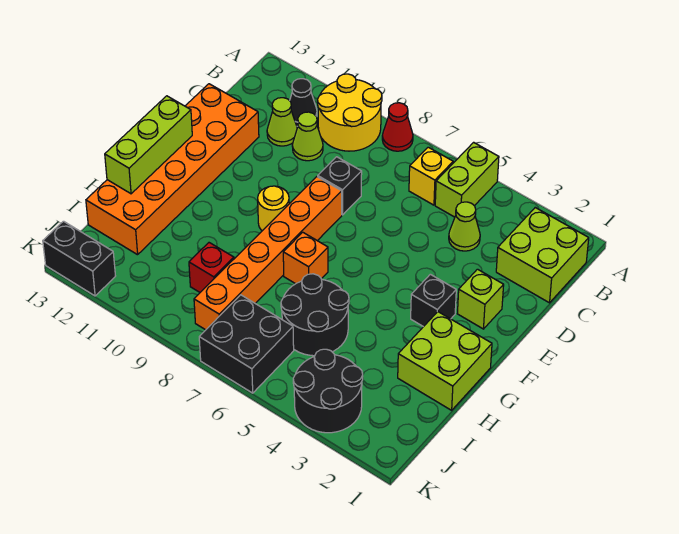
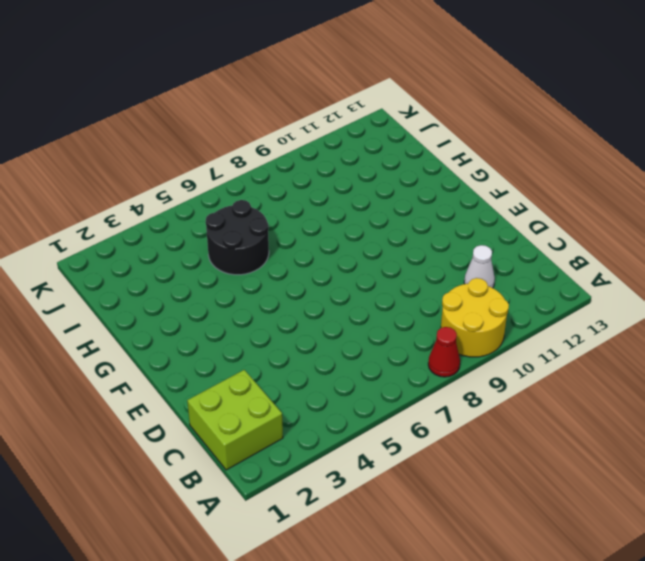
white cone C11 level 1 -> lime cone C11 level 1
none -> lime brick A5:B5 level 1
none -> yellow brick B6 level 1
none -> black cone B11 level 1

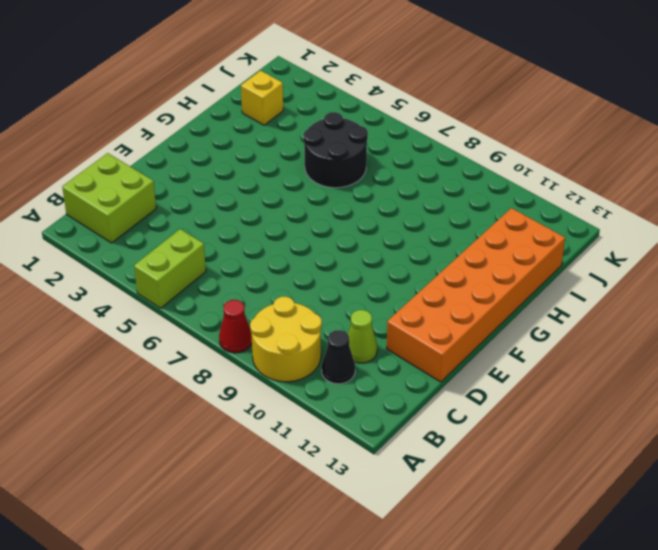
yellow brick I2 level 1 -> yellow brick B6 level 1
none -> lime cone C4 level 1
none -> lime cone C10 level 1
none -> black brick D8 level 1

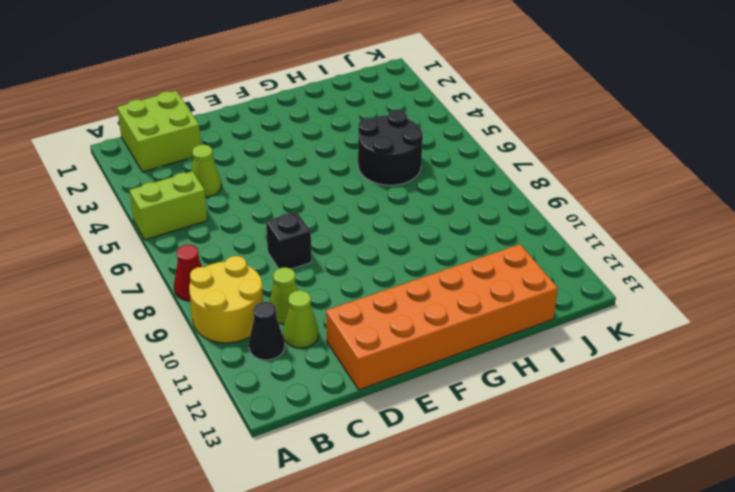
none -> yellow brick B6 level 1
none -> lime brick E2 level 1
none -> orange brick E8:J8 level 1

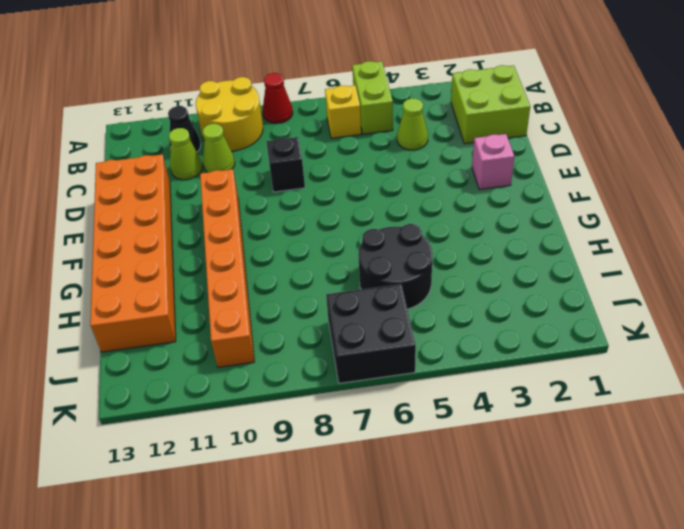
pink brick E2 level 1 -> lime brick E2 level 1
orange brick E10:J10 level 1 -> orange brick E8:J8 level 1
none -> black brick F3 level 1
none -> yellow round brick F9 level 1
none -> lime brick G1:H2 level 1

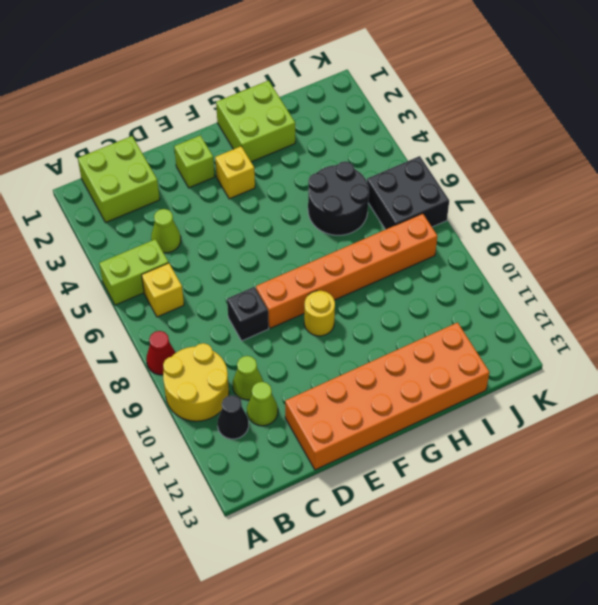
yellow brick F3 level 1 -> black brick F3 level 1
none -> orange brick G7 level 1
none -> red brick I9 level 1
none -> black round brick J3:K4 level 1

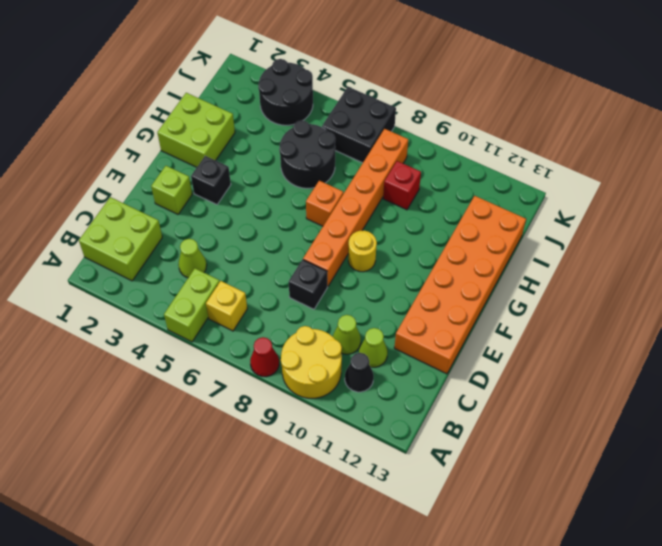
none -> black brick K12:K13 level 1
none -> lime brick F13:H13 level 2

